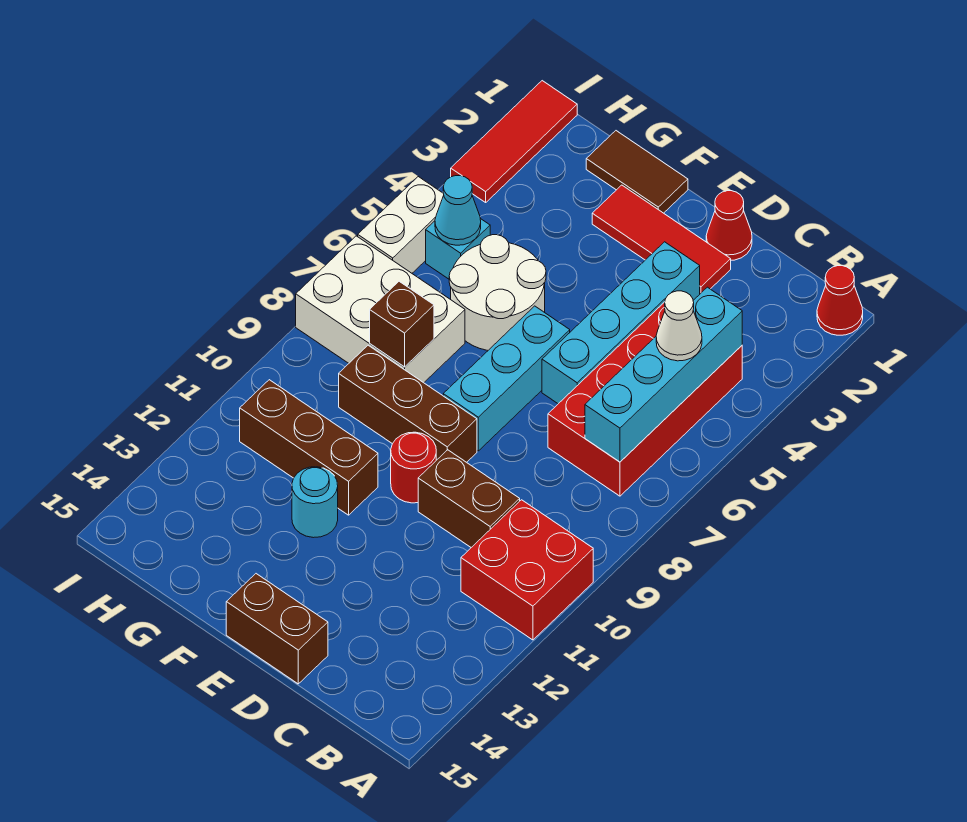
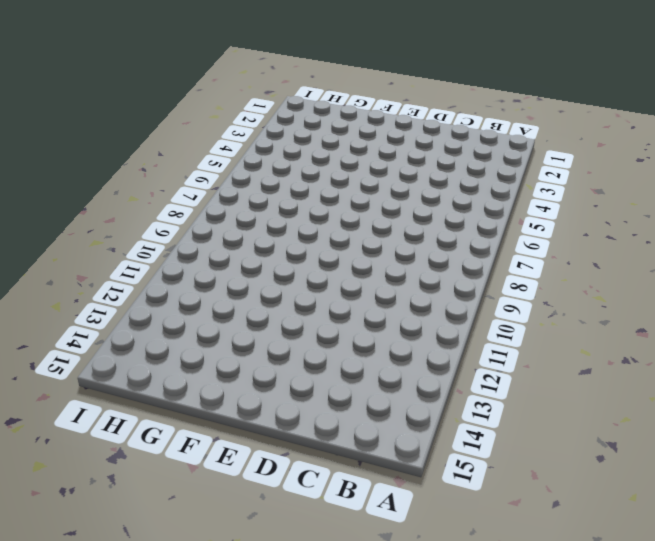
none -> red cone A1 level 1
none -> red brick A10:B11 level 1
none -> red brick B4:C7 level 1

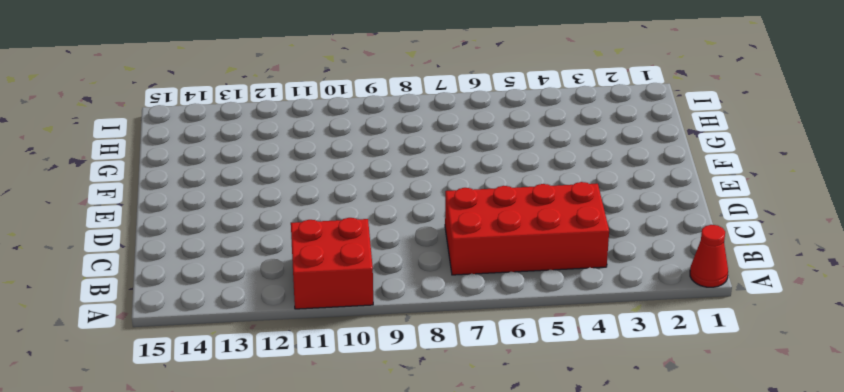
none -> brown brick C10:D10 level 1
none -> red cone D1 level 1
none -> red tile D2:F2 level 1

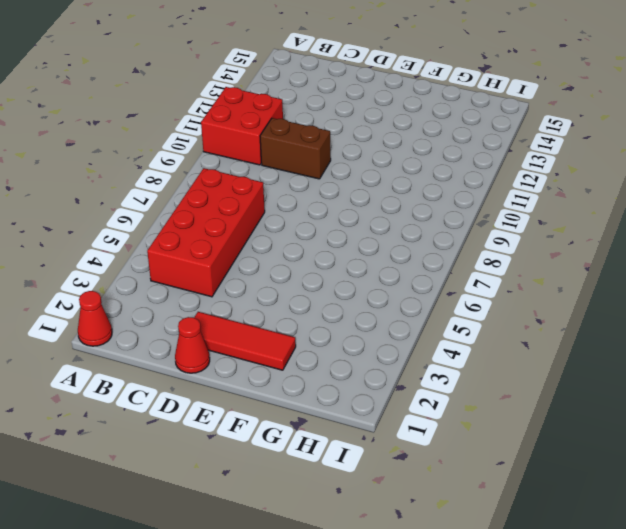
none -> cyan brick D3:D6 level 1
none -> brown brick D15:E15 level 1
none -> cyan brick E6:E8 level 1

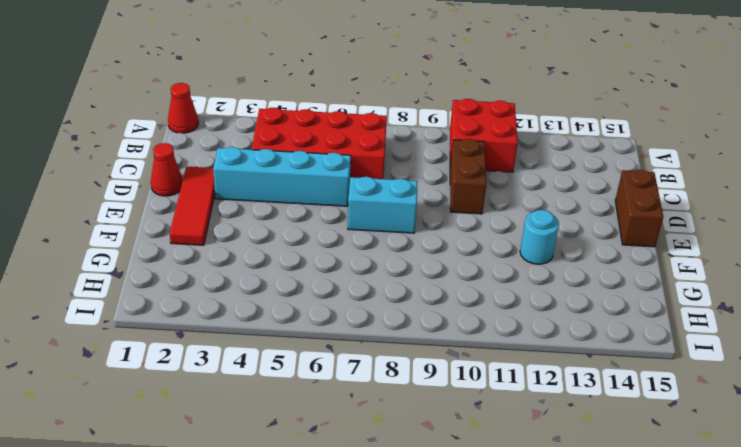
cyan brick E7:E8 level 1 -> cyan brick E6:E8 level 1
none -> brown brick E9:G9 level 1
none -> red round brick E10 level 1
none -> brown tile F1:G1 level 1

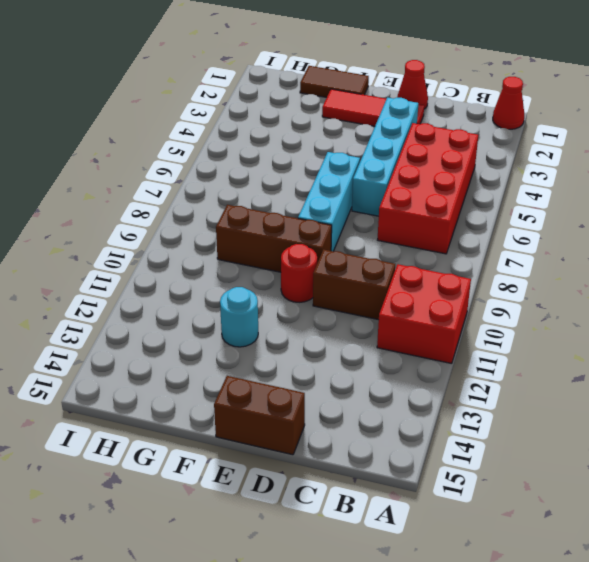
none -> white round brick F5:G6 level 1
none -> brown brick F11:H11 level 1
none -> white brick G7:I8 level 1

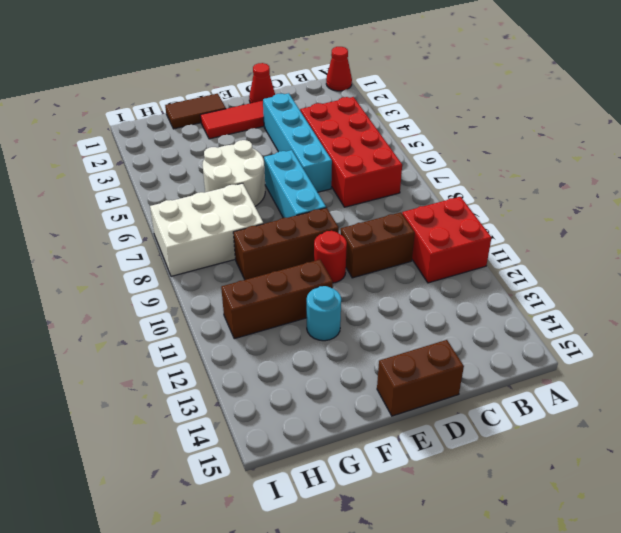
none -> cyan brick H5 level 1
none -> red tile I1:I3 level 1
none -> white brick I5:I6 level 1

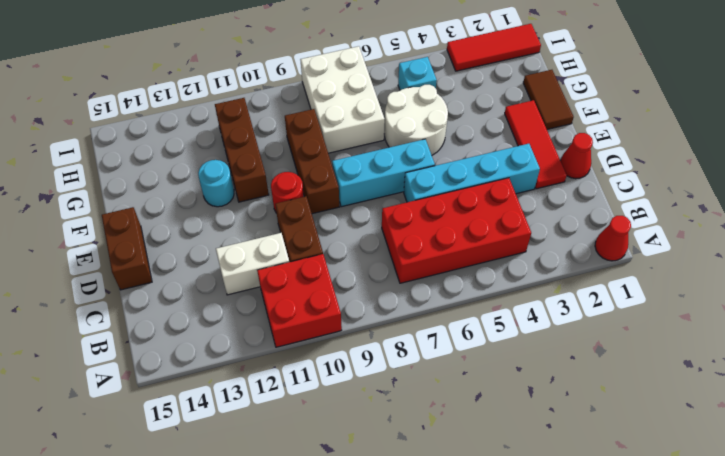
white brick C11:C12 level 1 -> white brick I5:I6 level 1
none -> cyan brick B4:B7 level 2
none -> brown brick G8 level 2
none -> cyan cone H5 level 2

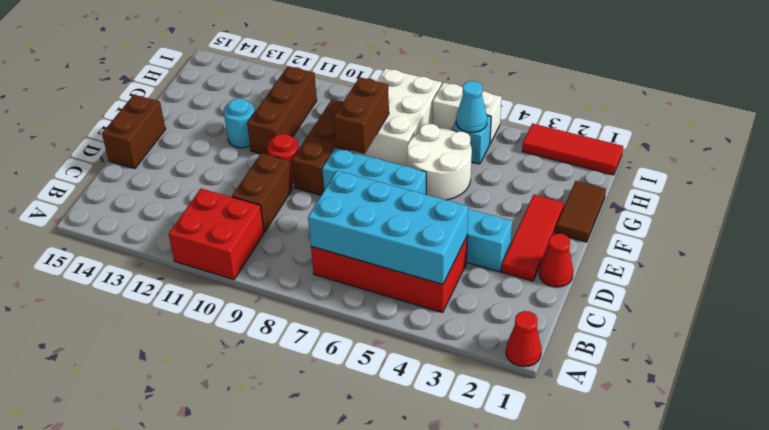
cyan brick B4:C7 level 2 -> cyan brick B4:B7 level 2
brown brick F8:G8 level 2 -> brown brick G8 level 2
none -> white cone B5 level 3

